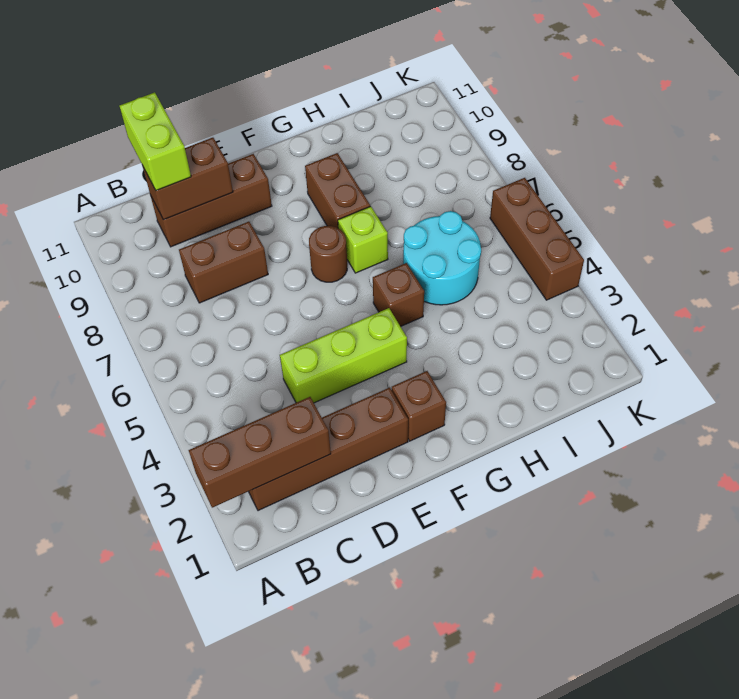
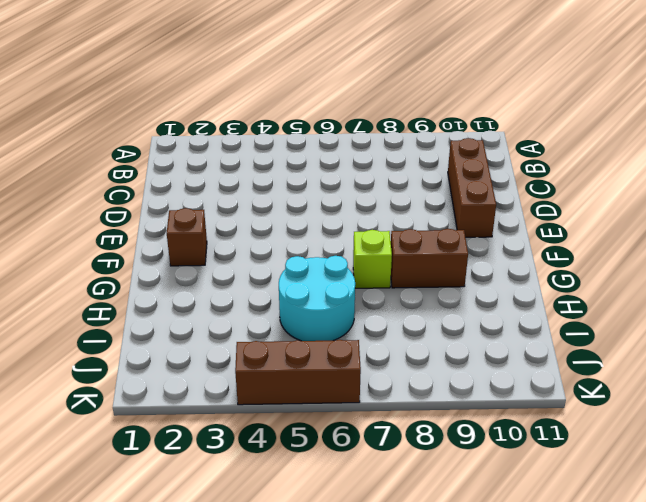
none -> brown brick B2:E2 level 1
none -> brown brick C8:D8 level 1
none -> lime brick D4:F4 level 1

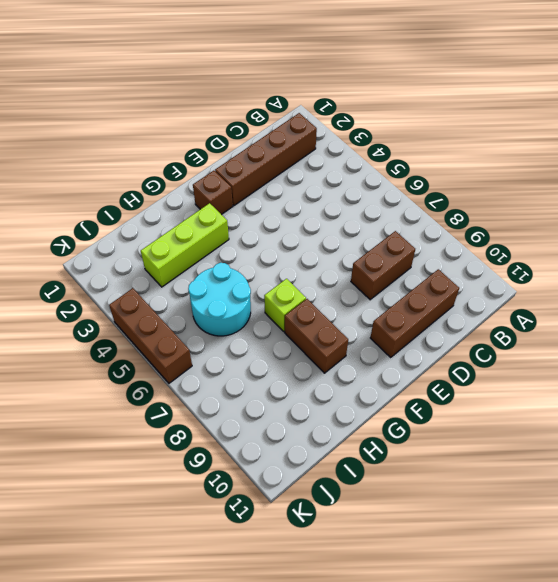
lime brick G3:I3 level 1 -> lime brick D4:F4 level 1
none -> brown round brick F7 level 1
none -> brown brick G5 level 1
none -> brown brick A2:C2 level 2

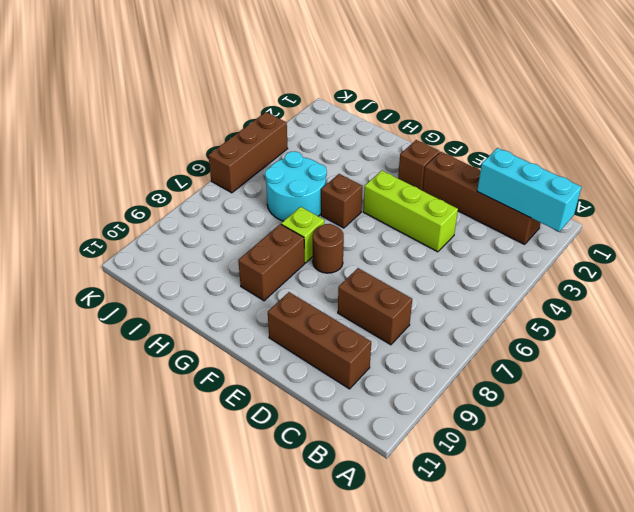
cyan brick A2:C2 level 2 -> brown brick A2:C2 level 2
none -> brown brick C10:D10 level 2
none -> lime brick C10:C11 level 3

